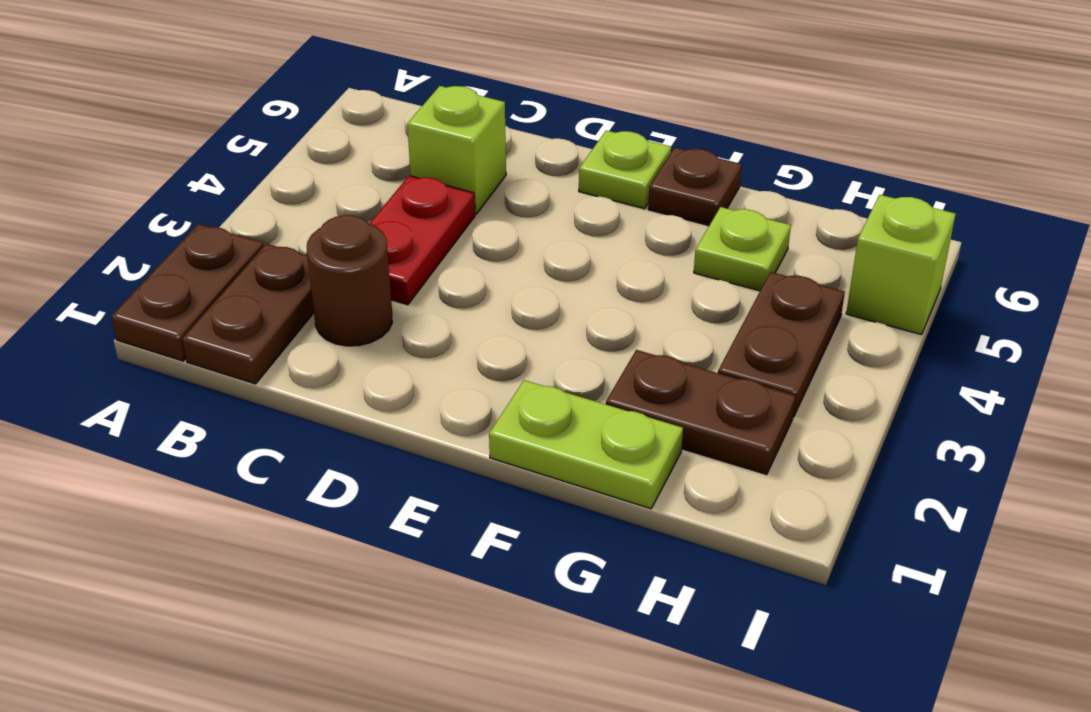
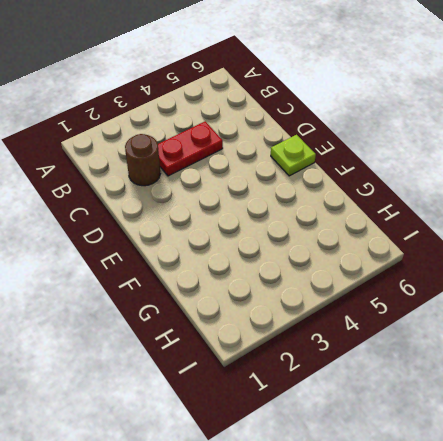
none -> brown plate A1:A2 level 1
none -> brown plate B1:B2 level 1
none -> lime brick C5 level 1

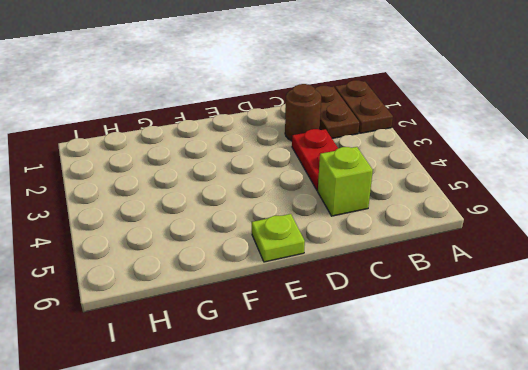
none -> lime plate F1:G1 level 1
none -> brown plate F6 level 1
none -> brown plate G2:H2 level 1

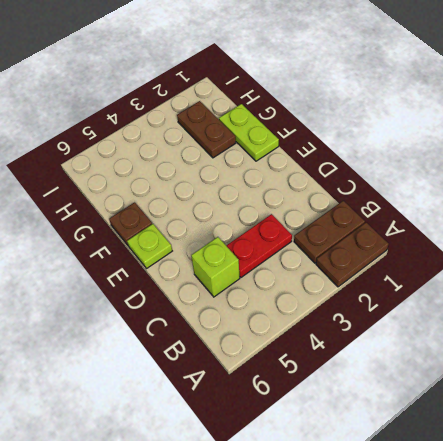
none -> brown round brick C2 level 1
none -> lime plate G5 level 1
none -> brown plate H3:H4 level 1

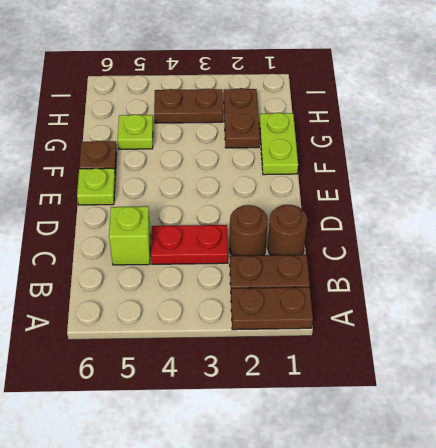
brown round brick C1 level 1 -> none
none -> lime brick I5 level 1

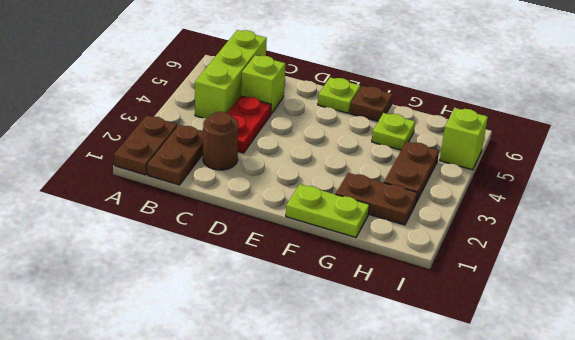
lime brick B4:B6 level 1 -> none

